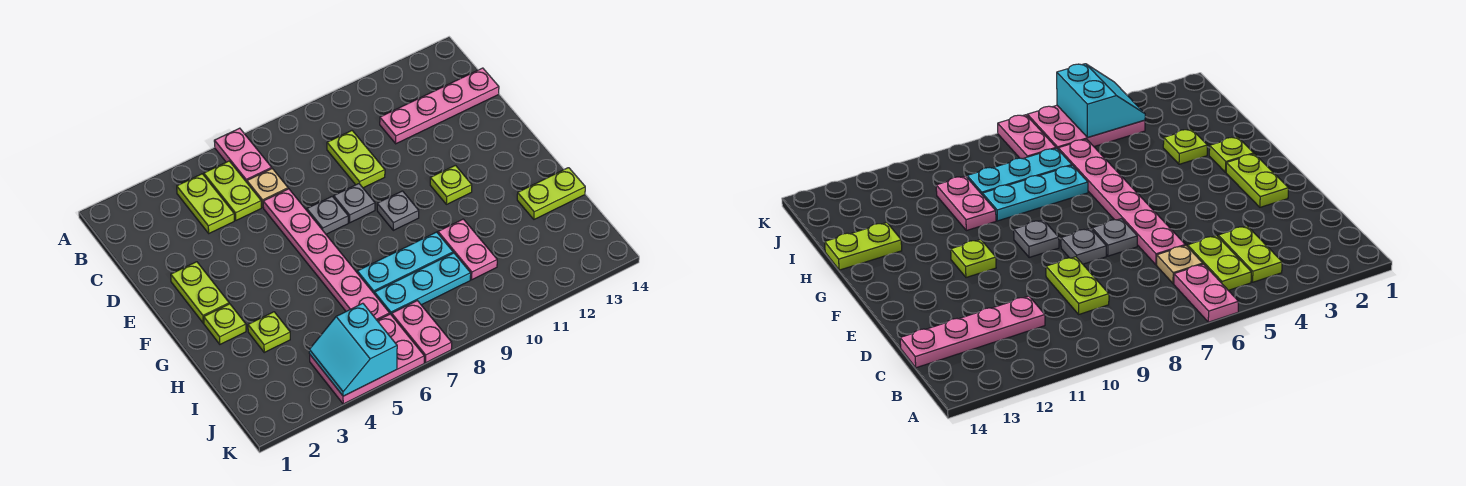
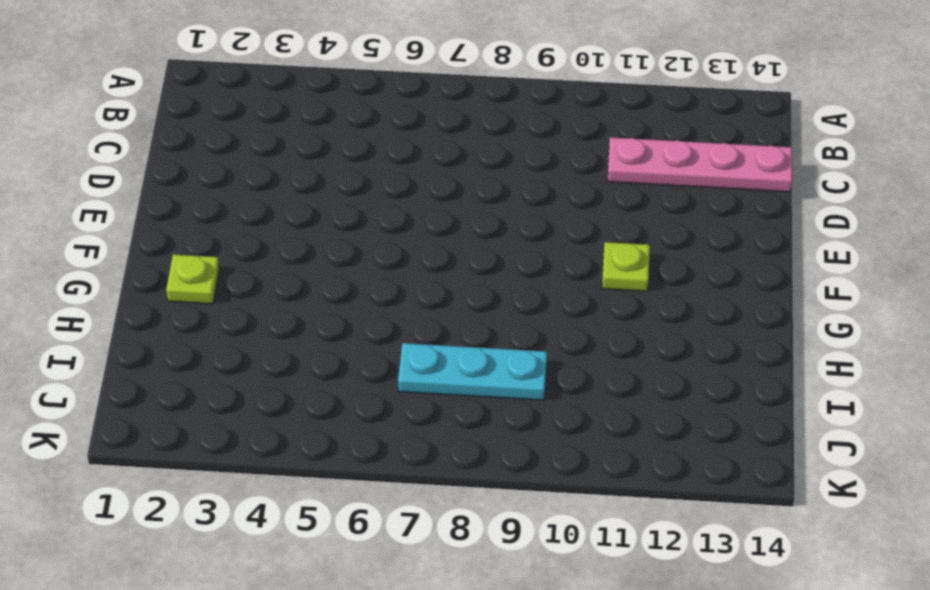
none -> pink plate A6:B6 level 1
none -> lime plate B4:C4 level 1
none -> lime plate B5:C5 level 1

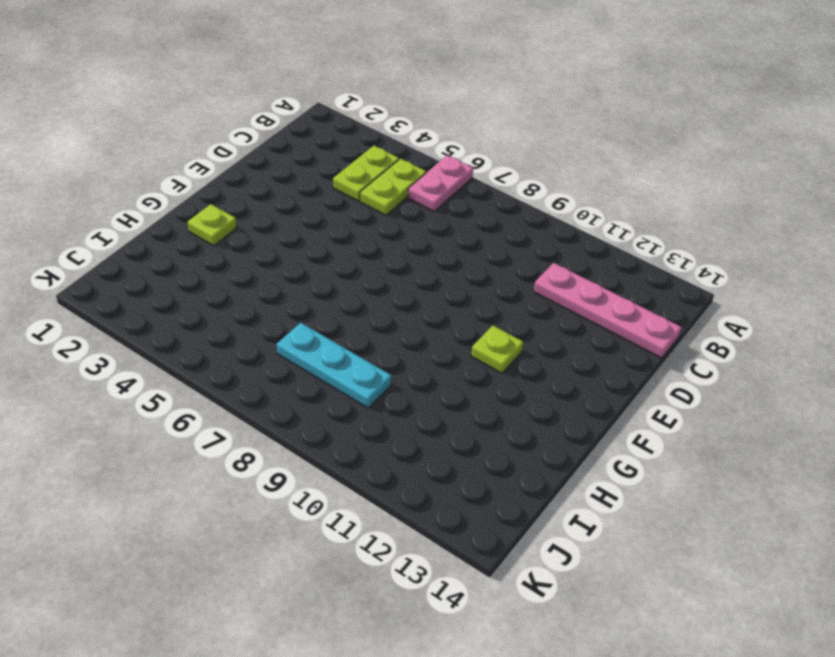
none -> tan plate C6 level 1
none -> lime plate C9:D9 level 1
none -> pink plate D6:I6 level 1

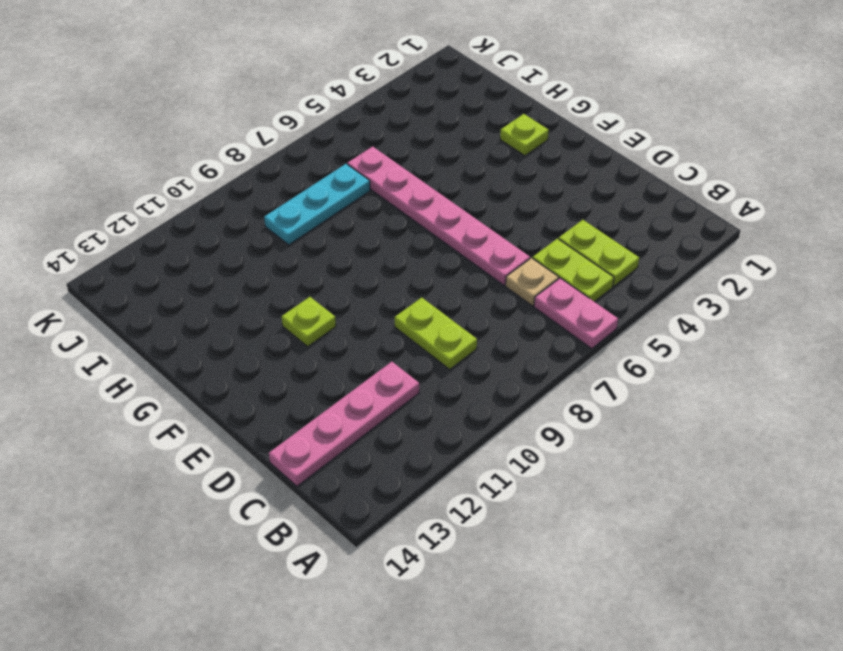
none -> lime plate E2:F2 level 1
none -> grey plate E7 level 1
none -> grey plate E8 level 1

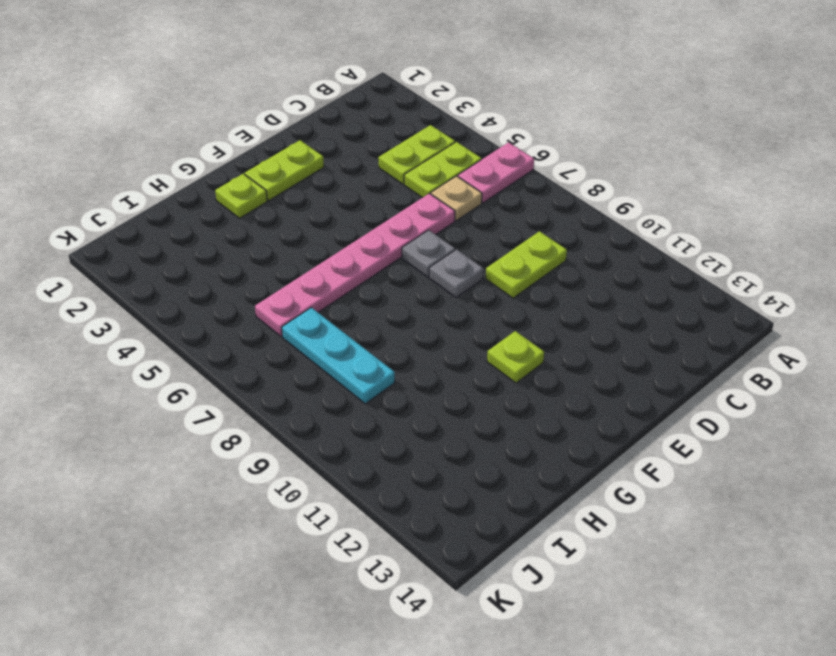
none -> pink plate C11:C14 level 1
none -> grey plate F9 level 1
none -> lime plate H3 level 1

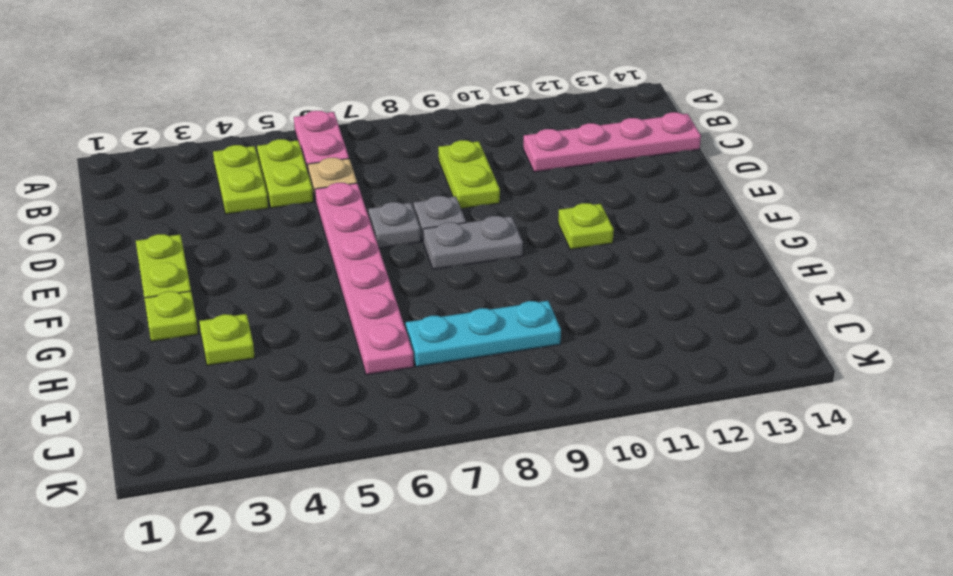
grey plate F8:F9 level 1 -> grey plate F9 level 1
none -> cyan plate H7:H9 level 1
none -> pink plate H10:I10 level 1
none -> lime plate H13:H14 level 1

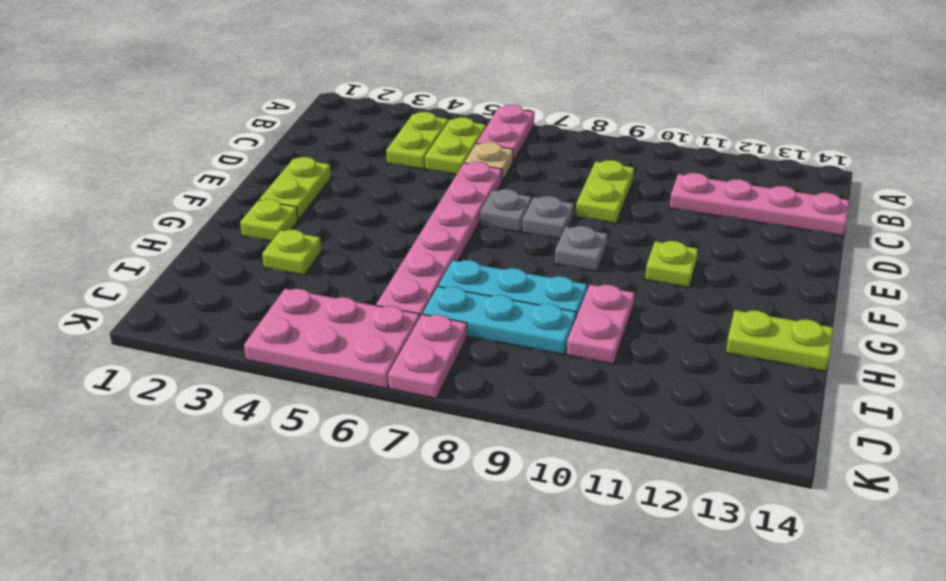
none -> cyan slope J4:K5 level 2 top 5

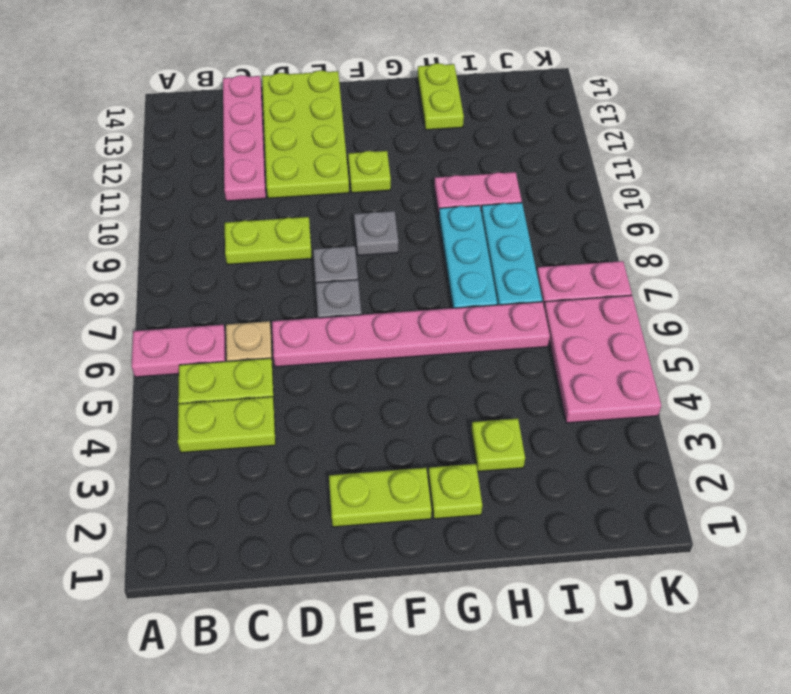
lime plate D11:E14 level 1 -> none
none -> cyan slope J4:K5 level 2 top 5

